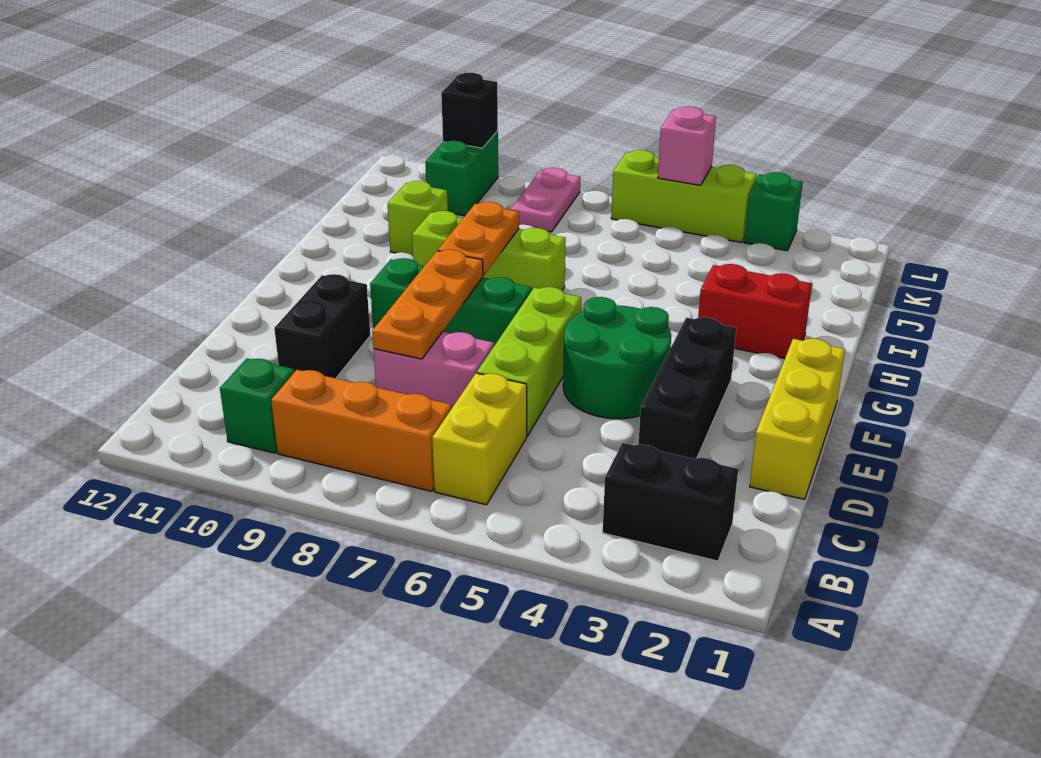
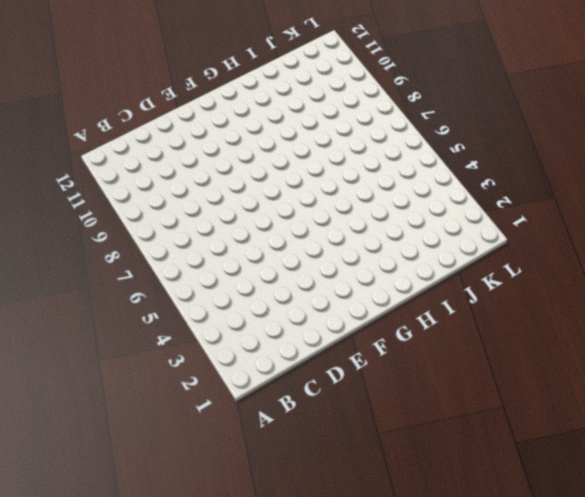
none -> black brick B2:B3 level 1
none -> yellow brick B6:C6 level 1
none -> orange brick B7:B9 level 1

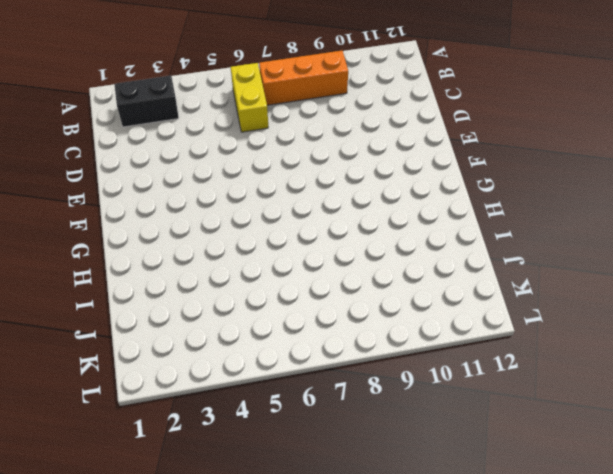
none -> green brick B10 level 1
none -> yellow brick D1:F1 level 1
none -> black brick D3:F3 level 1

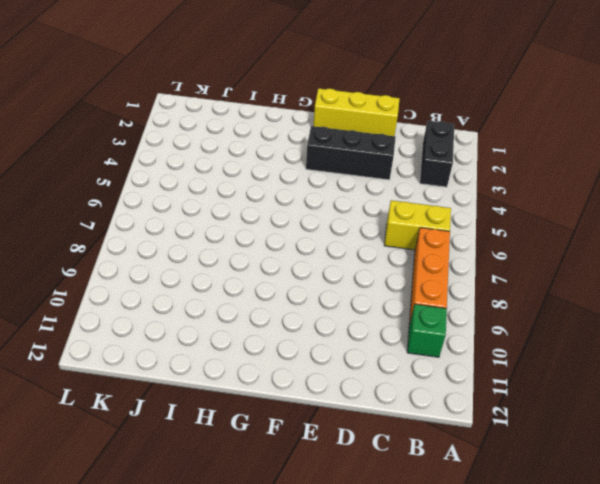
none -> lime brick D6:F6 level 1
none -> pink brick D7:D8 level 1
none -> black brick D10:E10 level 1

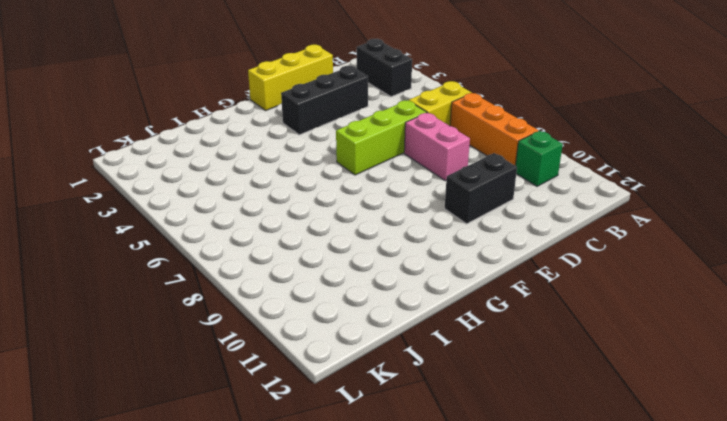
none -> green round brick E4:F5 level 1
none -> green brick F7:F9 level 1
none -> red brick H2:H3 level 1

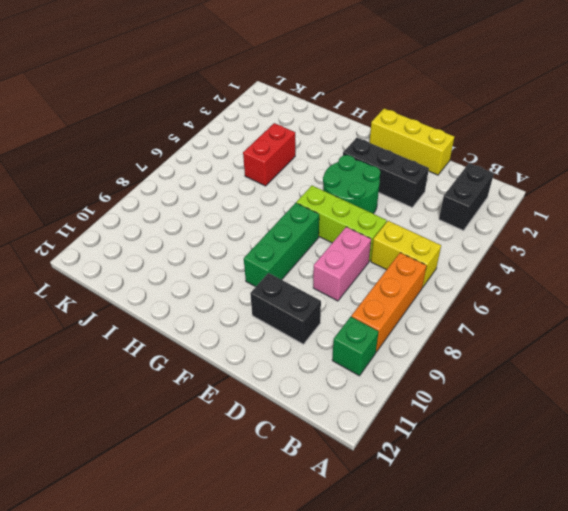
red brick I4:I5 level 1 -> red brick H2:H3 level 1
none -> lime brick H7:H9 level 1
none -> lime brick I10 level 1
none -> pink plate K8:L8 level 1

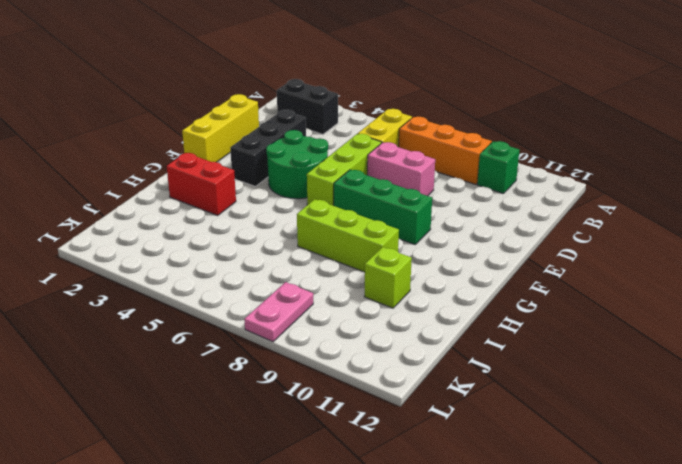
none -> black brick D10:E10 level 1
none -> green brick K10:L10 level 1
none -> green brick L3 level 1

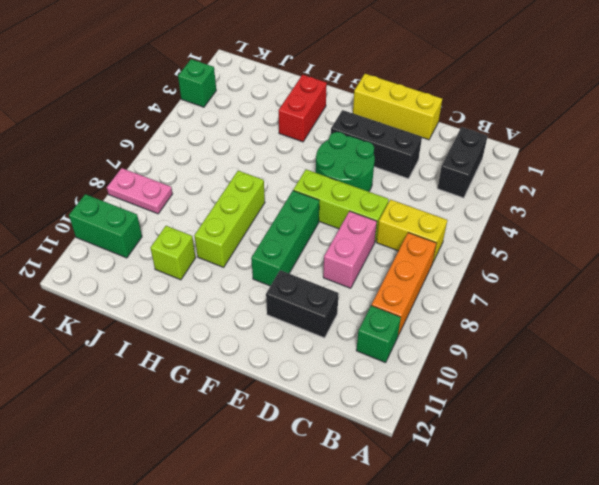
none -> lime brick L4:L6 level 1
none -> orange plate D8:F8 level 2
none -> orange plate G8:H8 level 2

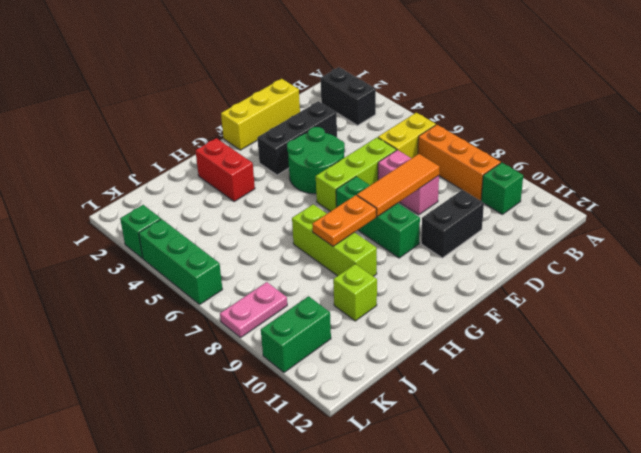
orange tile D8:F8 level 2 -> orange plate D8:F8 level 2
green brick L4:L6 level 1 -> lime brick L4:L6 level 1
none -> pink brick L5 level 2
none -> black brick L10 level 2

